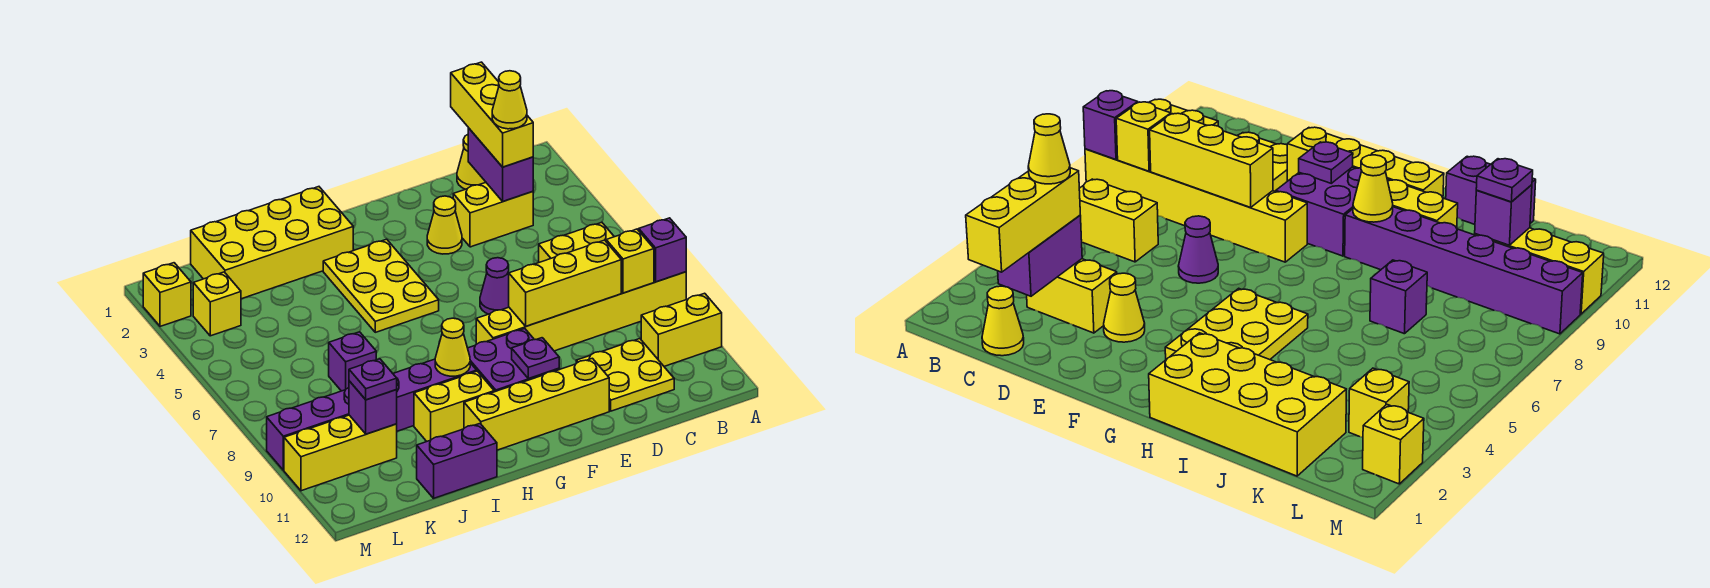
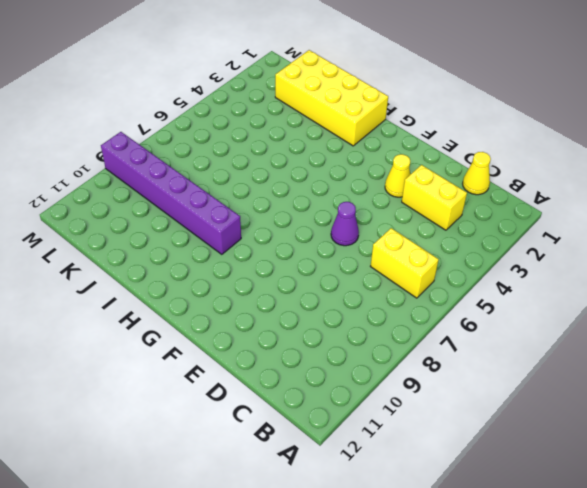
none -> yellow brick A8:F8 level 1
none -> yellow brick A10:B10 level 1
none -> yellow plate C10:D11 level 1

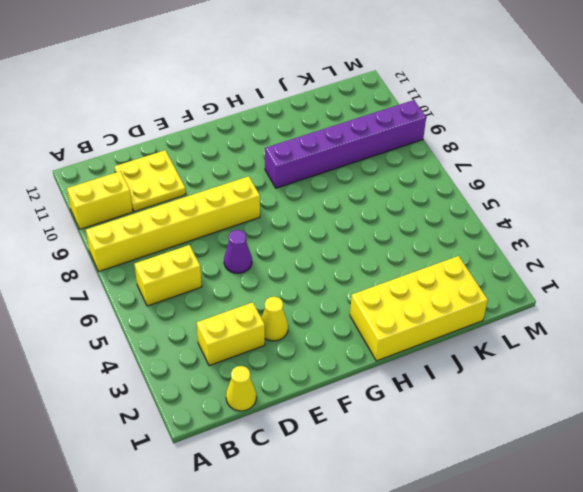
none -> yellow brick E11:H11 level 1
none -> purple brick F9:G10 level 1
none -> yellow plate G3:H5 level 1

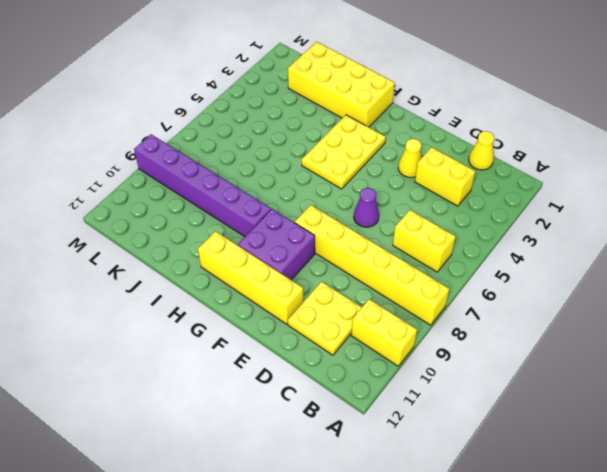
none -> yellow brick H10:I10 level 1
none -> purple brick I12:J12 level 1
none -> purple brick J7 level 1

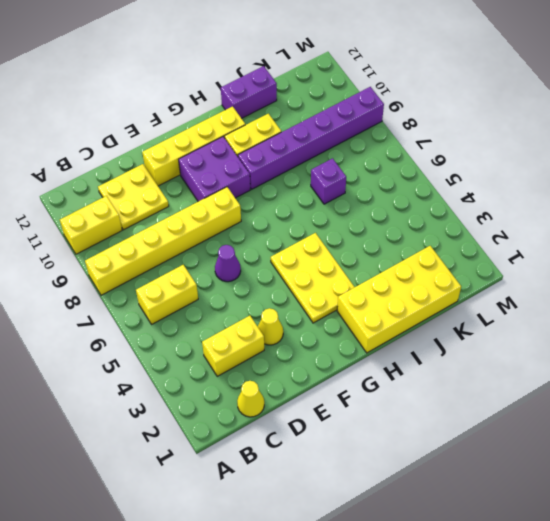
none -> yellow brick K10:M10 level 1
none -> yellow brick L3 level 1
none -> yellow brick M2 level 1

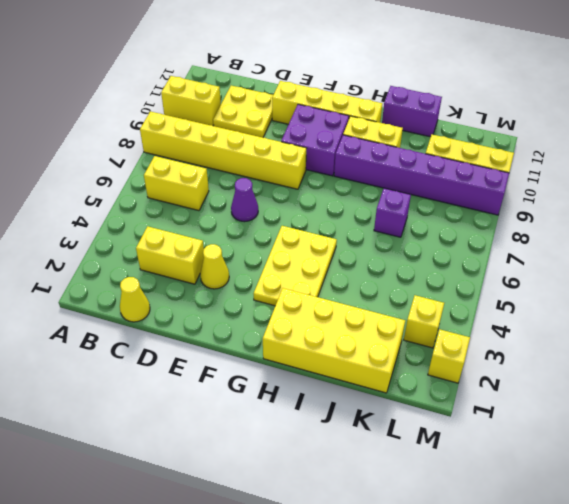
none -> purple brick A8 level 2
none -> yellow brick B8 level 2
none -> purple brick C2:C3 level 2

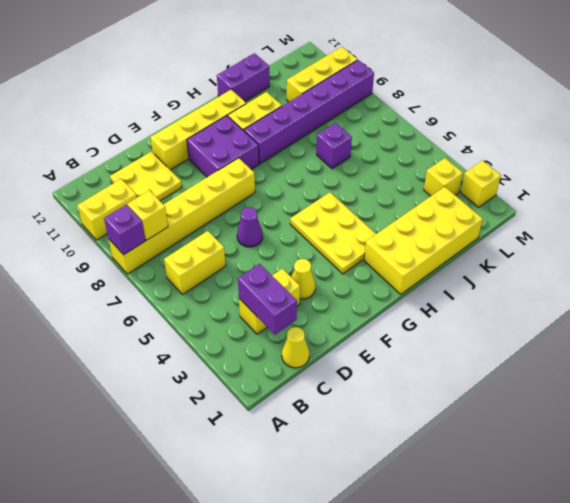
none -> yellow brick C8:E8 level 2
none -> purple plate F10 level 2
none -> yellow cone H9 level 2

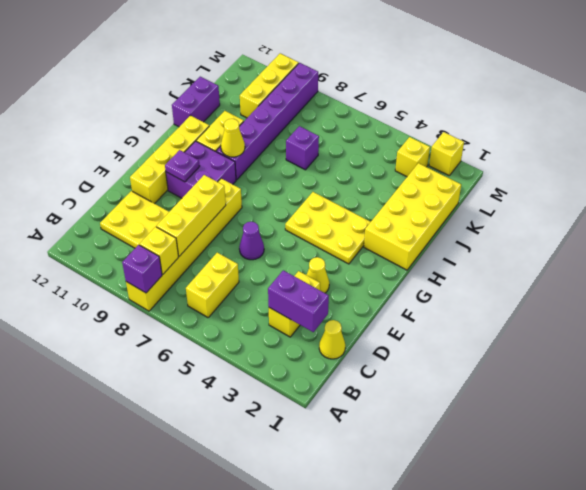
none -> yellow brick A10:B10 level 1
none -> purple brick K10 level 2
none -> yellow brick C1:C3 level 3

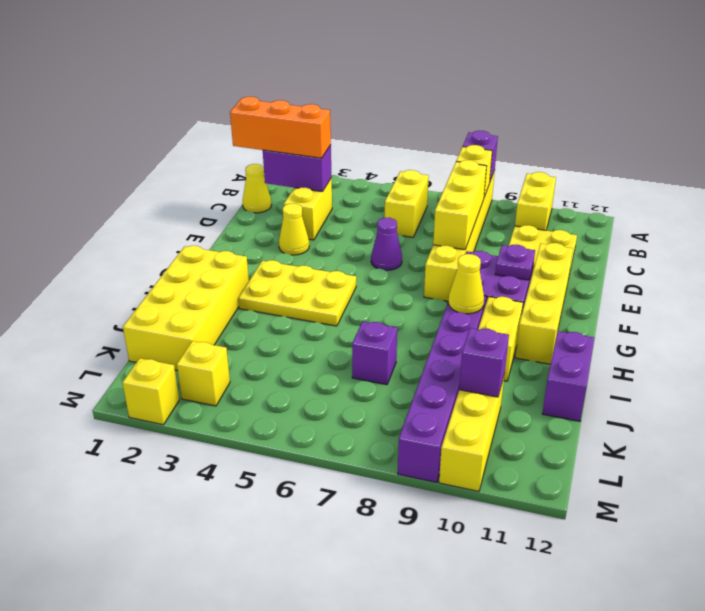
orange brick C1:C3 level 3 -> yellow brick C1:C3 level 3
none -> purple plate K10 level 3
none -> yellow cone C3 level 4

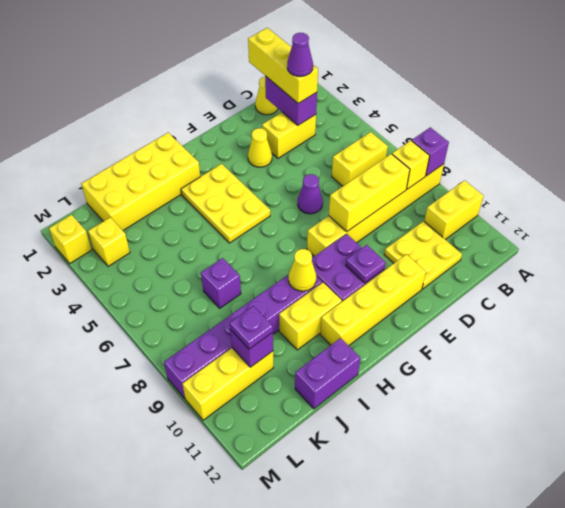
purple cone C3 level 4 -> yellow cone C3 level 4

